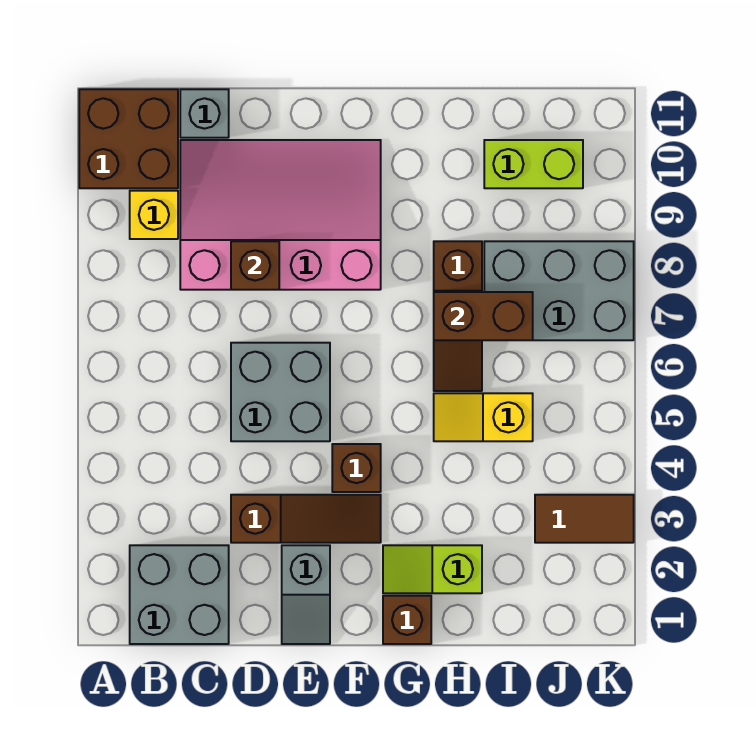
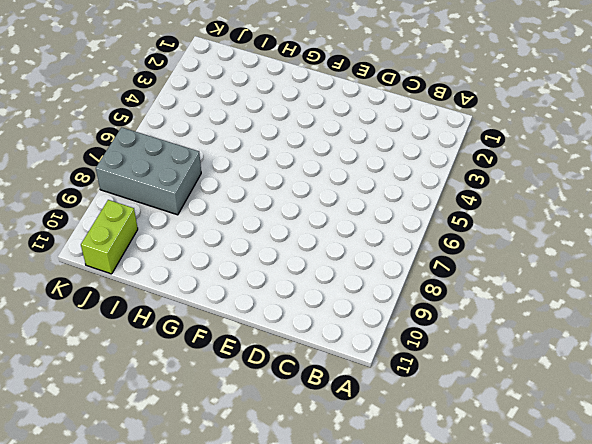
lime brick J10:J11 level 1 -> lime brick I10:J10 level 1
none -> brown brick A10:B11 level 1
none -> grey brick B1:C2 level 1
none -> yellow brick B9 level 1

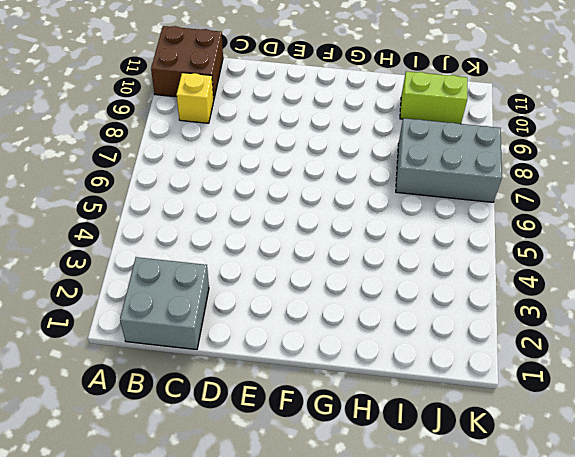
none -> pink slope C8:F10 level 1 top 8
none -> grey brick C11 level 1
none -> brown slope D3:F3 level 1 top D

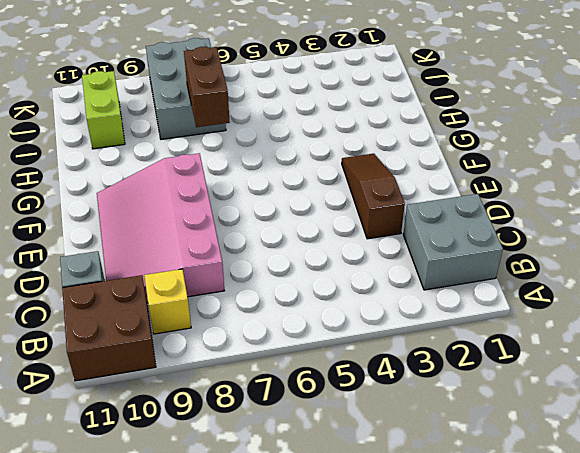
none -> grey brick D5:E6 level 1
none -> grey slope E1:E2 level 1 top 2
none -> brown brick F4 level 1

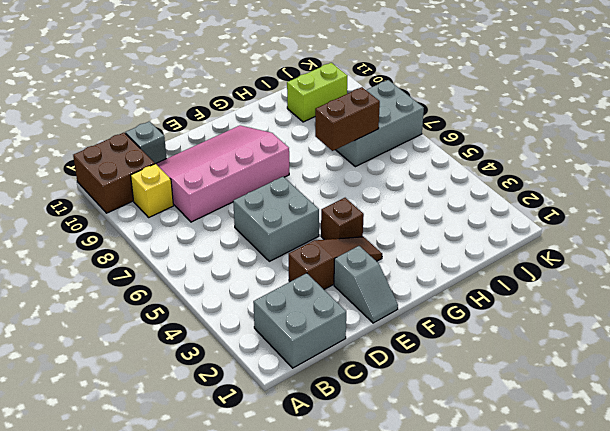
none -> brown brick G1 level 1
none -> lime slope G2:H2 level 1 top H
none -> yellow slope H5:I5 level 1 top I

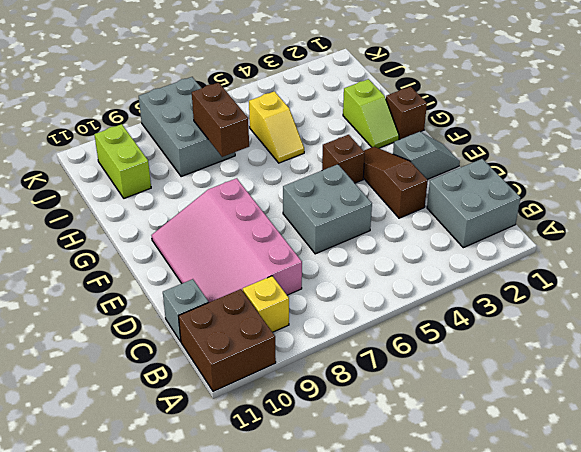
none -> brown slope H6:H8 level 1 top 8
none -> brown tile J3:K3 level 1
none -> brown brick D8 level 2

